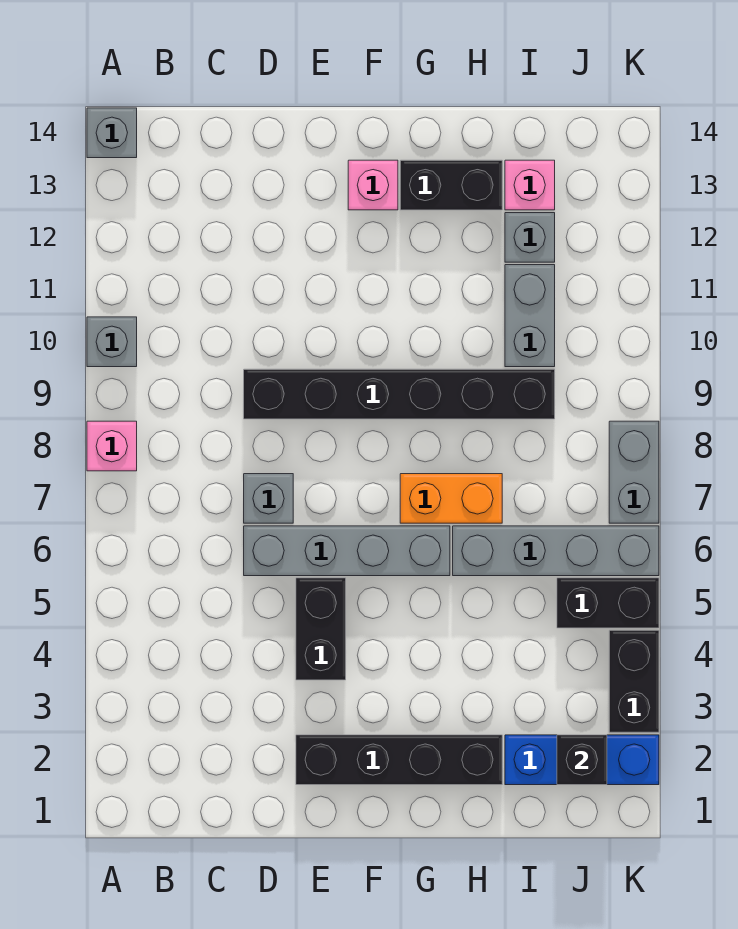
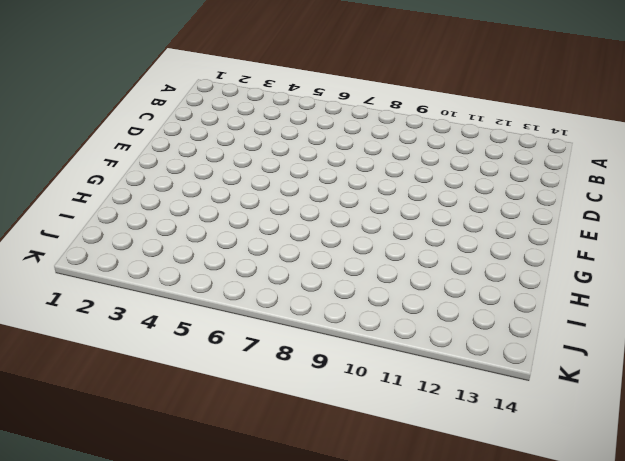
none -> pink brick A8 level 1
none -> grey brick A10 level 1
none -> grey brick A14 level 1

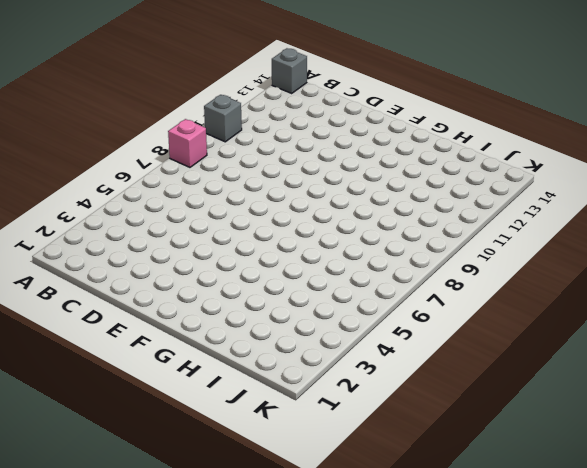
none -> grey brick D6:G6 level 1
none -> grey brick D7 level 1
none -> black brick D9:I9 level 1

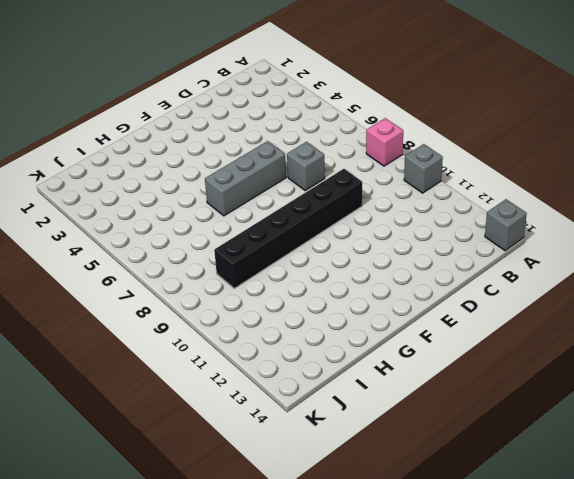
grey brick E6:G6 level 1 -> grey brick D6:G6 level 1
none -> black brick E2:H2 level 1
none -> black brick E4:E5 level 1
none -> pink brick F13 level 1

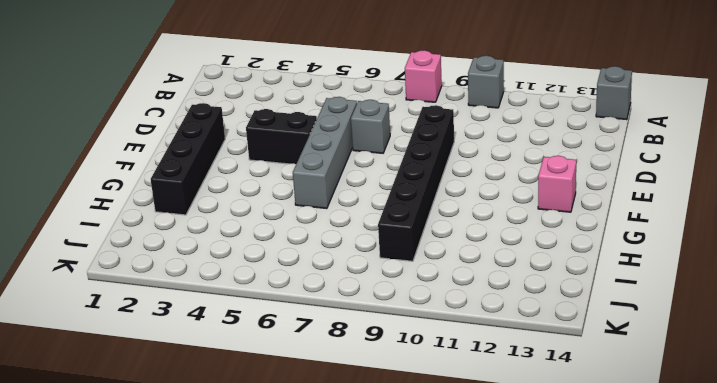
none -> orange brick G7:H7 level 1
none -> black brick G13:H13 level 1
none -> grey brick H6:K6 level 1

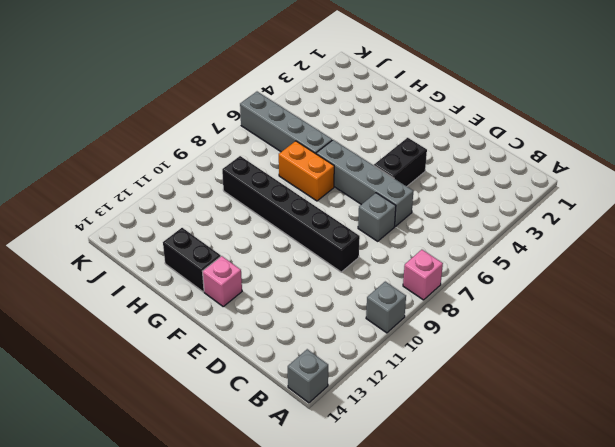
none -> black brick E2:H2 level 1
none -> blue brick I2:K2 level 1
none -> grey brick I10:I11 level 1

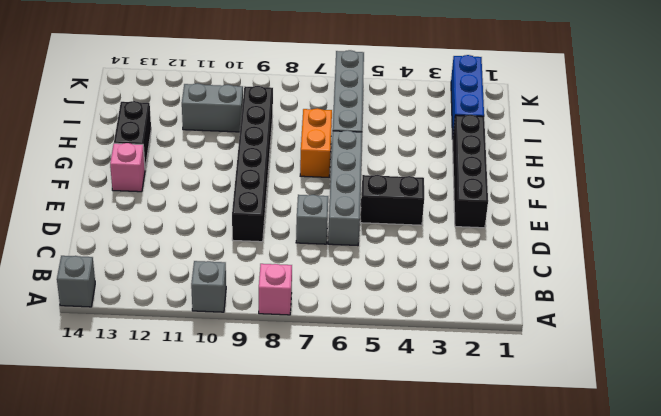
none -> grey brick I12 level 1
none -> pink brick I13 level 1
none -> black brick J5:K5 level 1

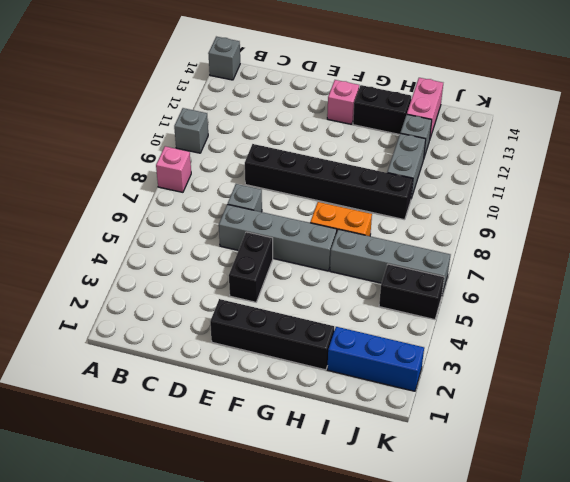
pink brick I13:I14 level 1 -> pink brick I13 level 1
none -> black brick K3:K4 level 1
none -> grey brick K7:K8 level 1
none -> black brick J2 level 2

